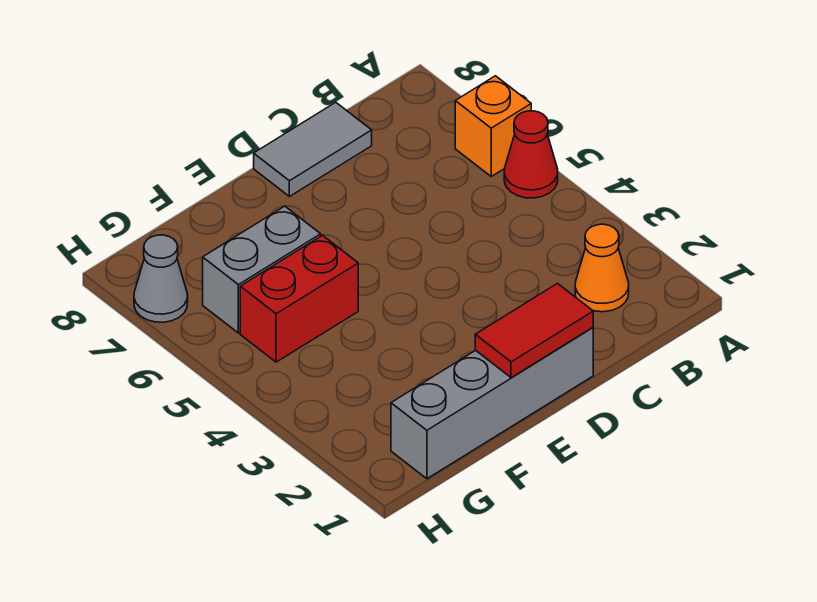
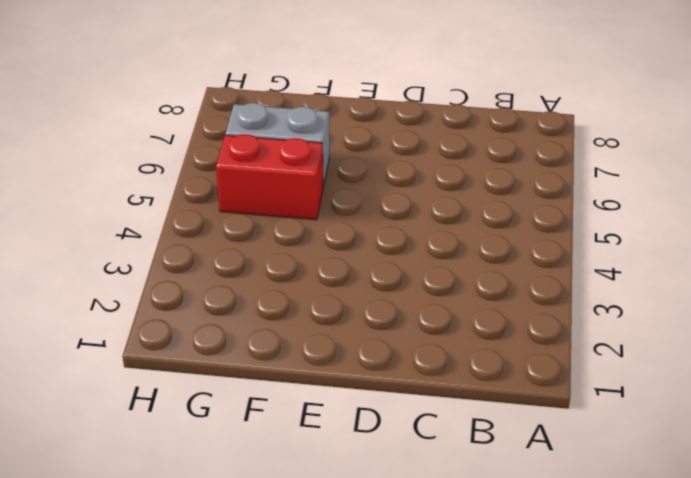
none -> red cone A5 level 1
none -> orange brick A6 level 1

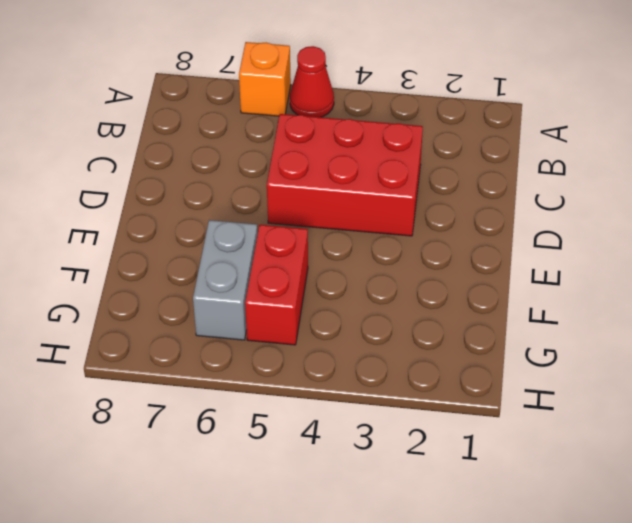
red brick C3:D5 level 1 -> none
none -> orange cone B2 level 1
none -> grey tile C8:D8 level 1

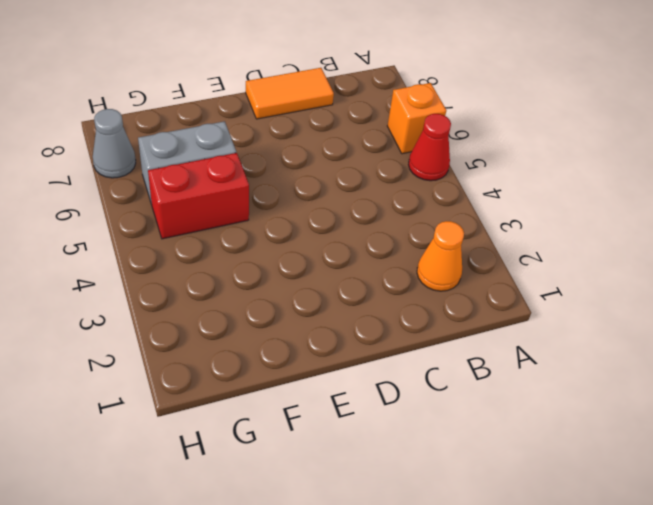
orange tile C8:D8 level 1 -> grey tile C8:D8 level 1
none -> grey brick D1:G1 level 1
none -> red tile D1:E1 level 2

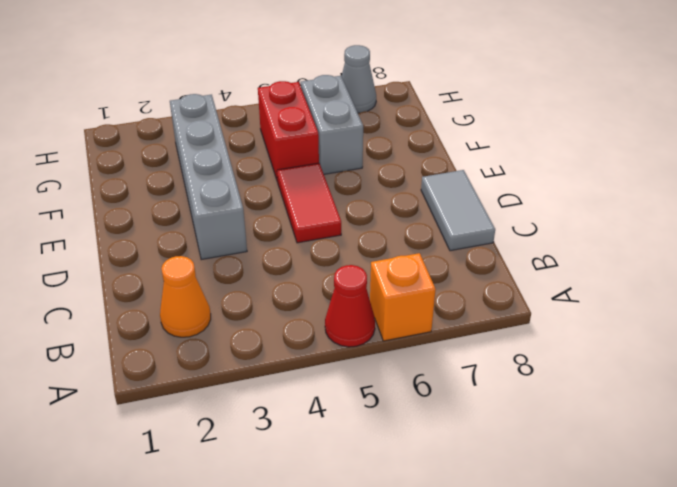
grey brick D3:G3 level 1 -> grey brick D1:G1 level 1
red tile D5:E5 level 1 -> red tile D1:E1 level 2

